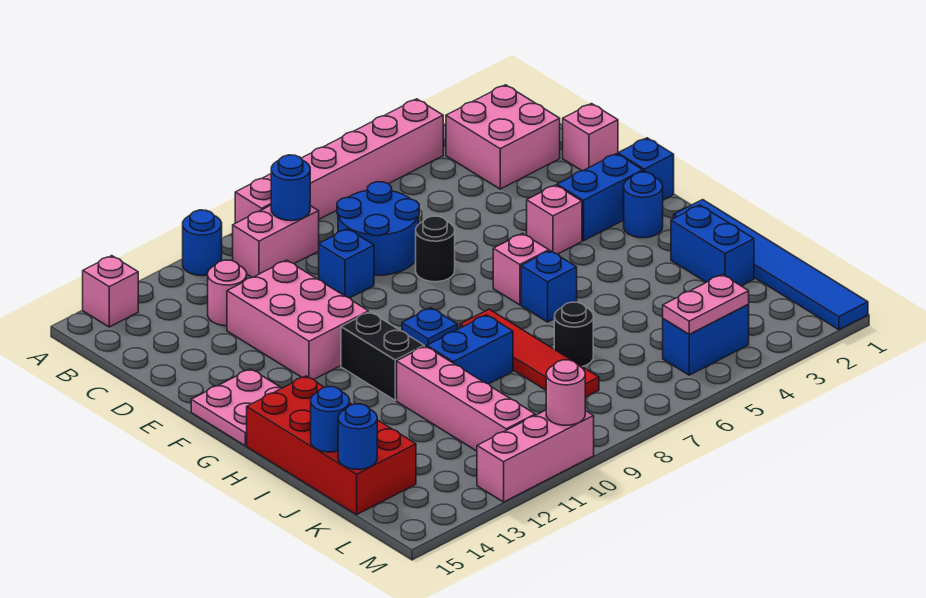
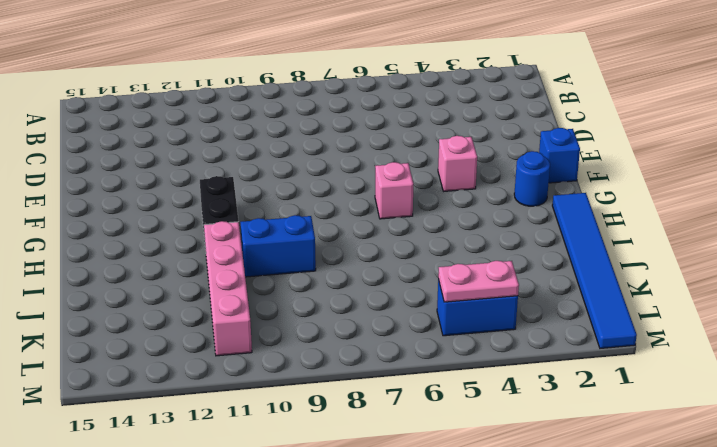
none -> pink brick A4:A9 level 1
none -> blue round brick A11 level 1
none -> pink brick A14 level 1
none -> pink brick B2:C3 level 1

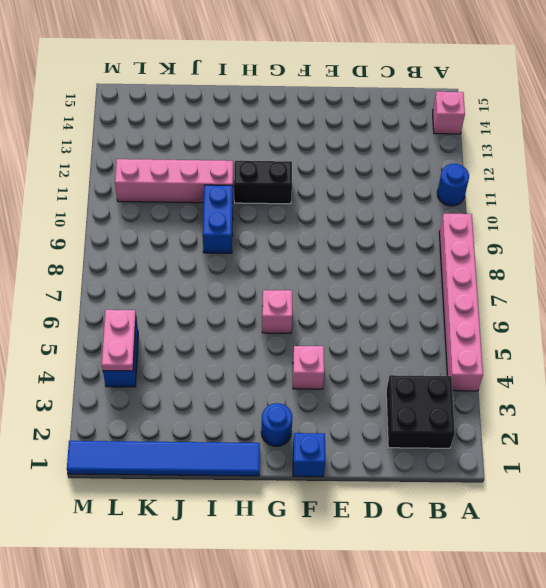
black brick B2:C3 level 1 -> pink brick B2:C3 level 1
none -> pink brick B9:B10 level 1
none -> blue round brick C7:D8 level 1
none -> pink round brick C12 level 1
none -> pink brick D1 level 1

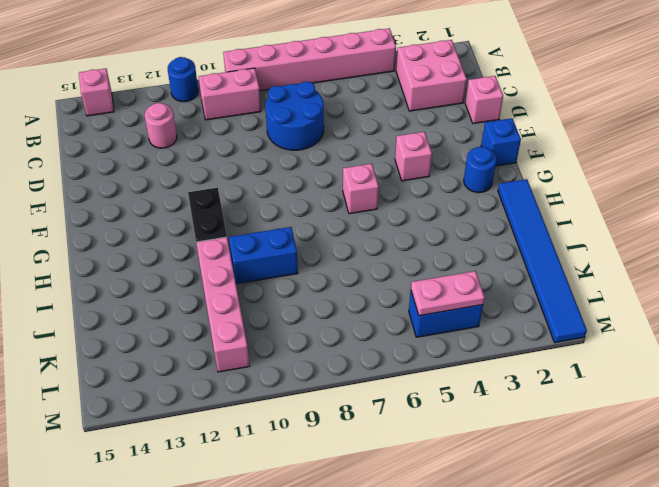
none -> blue brick D9 level 1
none -> pink brick D11:F12 level 1
none -> black round brick E7 level 1
none -> blue brick F2:F3 level 1

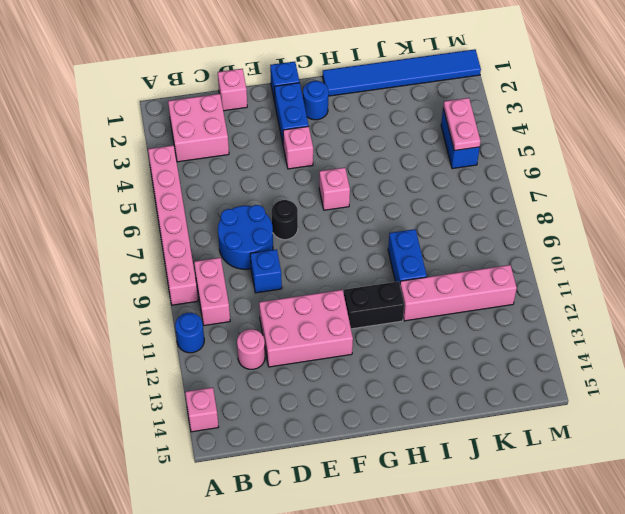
none -> pink plate F14:G15 level 1
none -> blue plate G9 level 1
none -> blue brick H6 level 1
none -> red tile H8:K8 level 1

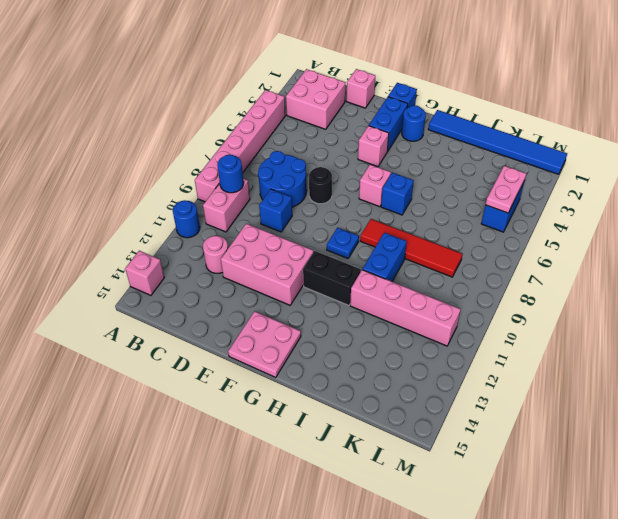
none -> red brick H14:K15 level 1
none -> blue brick I2:J2 level 1
none -> black round brick J7 level 1
none -> pink brick M10:M12 level 1

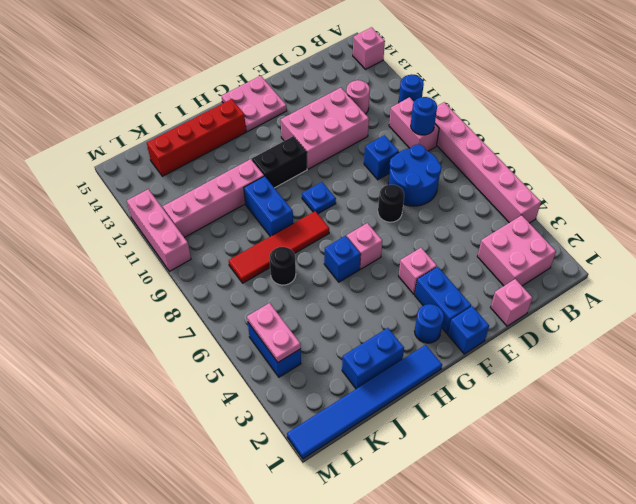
red brick H14:K14 level 1 -> red brick H14:K15 level 1
none -> blue round brick J15 level 2
none -> blue round brick K15 level 2
none -> pink round brick M10 level 2

